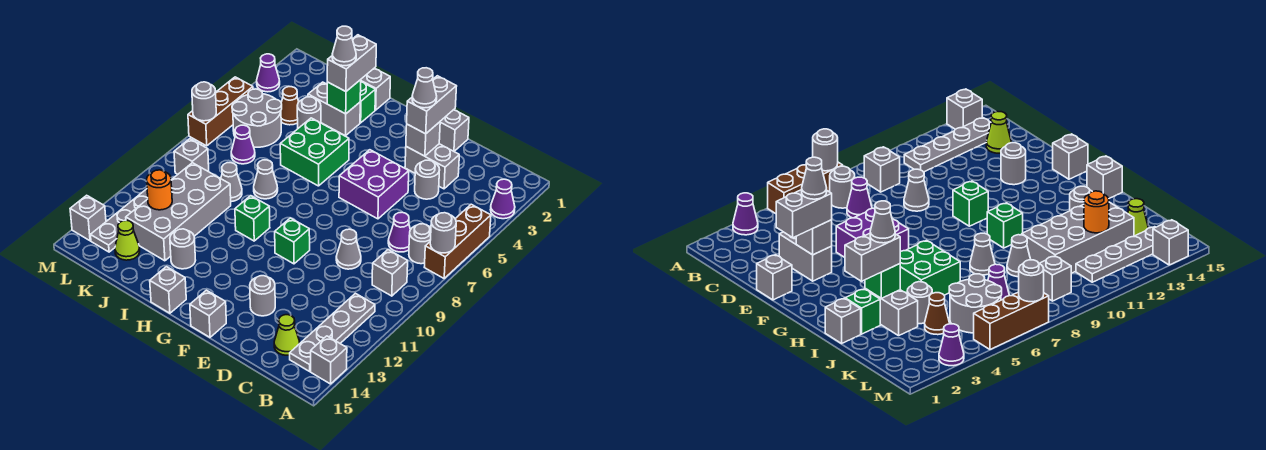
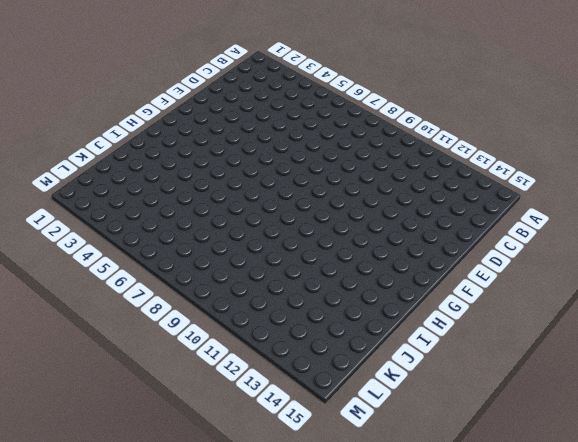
none -> purple cone A3 level 1
none -> brown brick A5:A7 level 1
none -> grey brick A14 level 1
none -> grey round brick B7 level 1

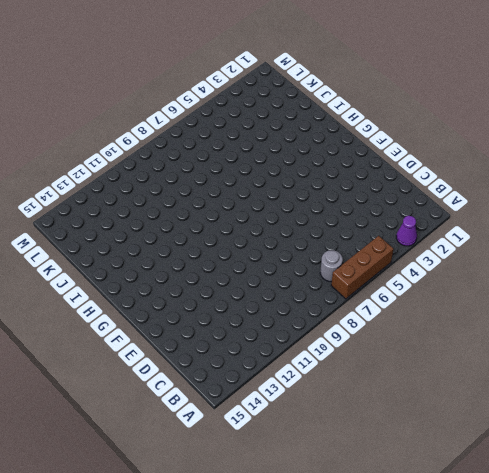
none -> grey brick A14 level 1
none -> grey brick B9 level 1
none -> grey plate B11:B14 level 1
none -> purple cone C7 level 1

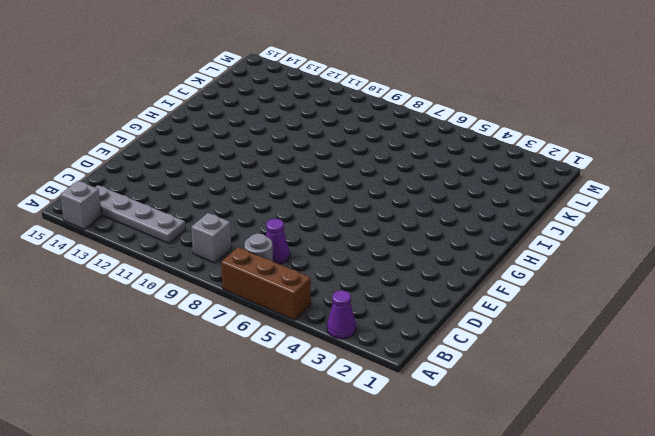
none -> lime cone C14 level 1
none -> grey brick D3:E3 level 1
none -> grey round brick D4 level 1
none -> grey cone D9 level 1

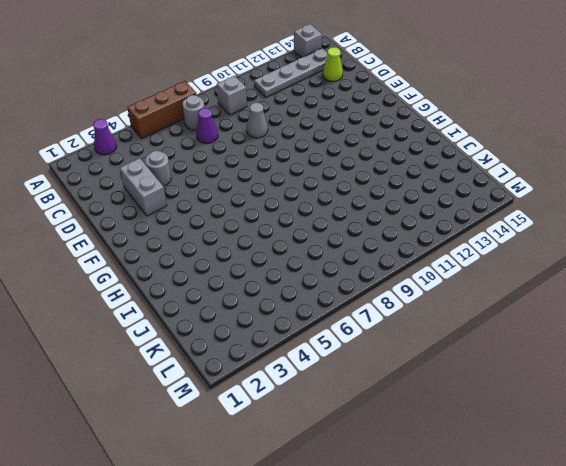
none -> grey brick E1 level 1
none -> purple brick E5:F6 level 1
none -> grey round brick E13 level 1
none -> green brick F10 level 1

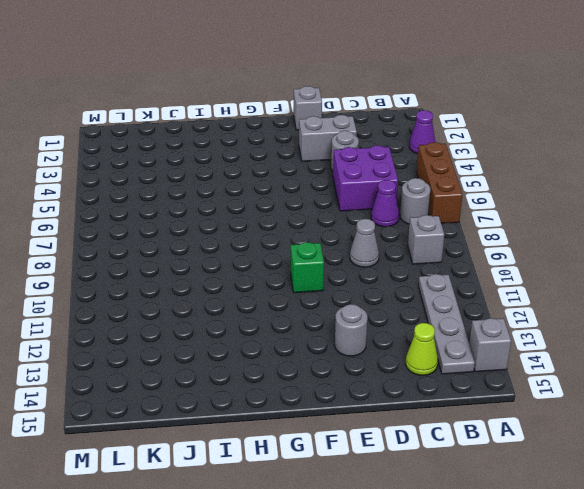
purple brick C5:D6 level 1 -> purple brick E5:F6 level 1
none -> grey brick F15 level 1
none -> green brick H5:I6 level 1
none -> green brick H10 level 1
none -> grey brick H15 level 1

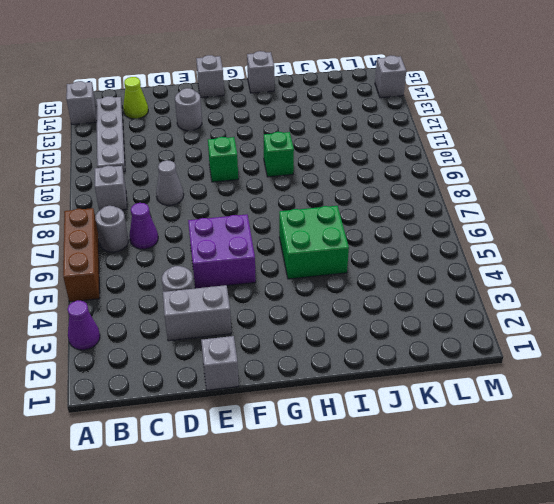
none -> grey brick I1 level 1
none -> green brick I2 level 1
none -> grey brick I3:J3 level 1
none -> grey cone I8 level 1

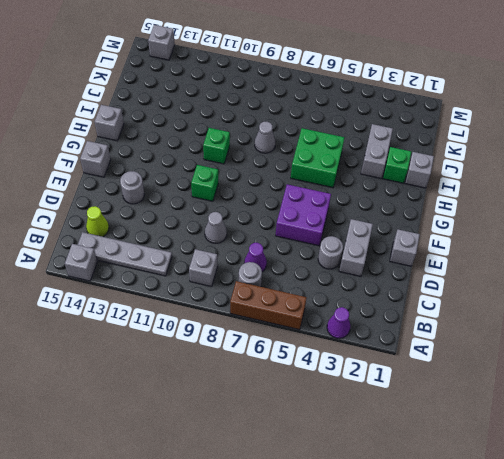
none -> grey round brick I13 level 1
none -> grey round brick J4 level 1
none -> grey cone J9 level 1
none -> grey brick J10:K13 level 1

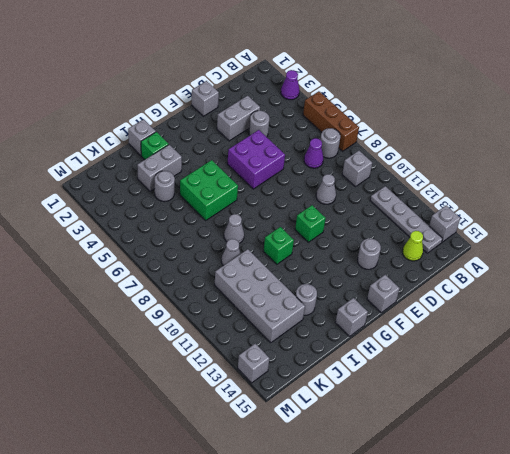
none -> brown cone K4 level 1
none -> grey round brick K5:L6 level 1
none -> purple cone K7 level 1
none -> lime cone K14 level 1

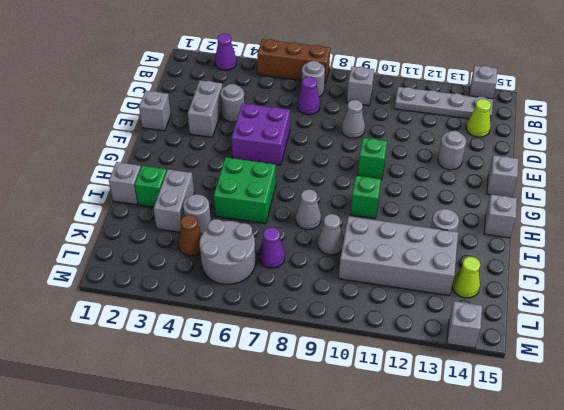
none -> grey brick L9 level 1
none -> grey plate L11:L14 level 1
none -> purple cone M3 level 1
none -> brown brick M5:M7 level 1

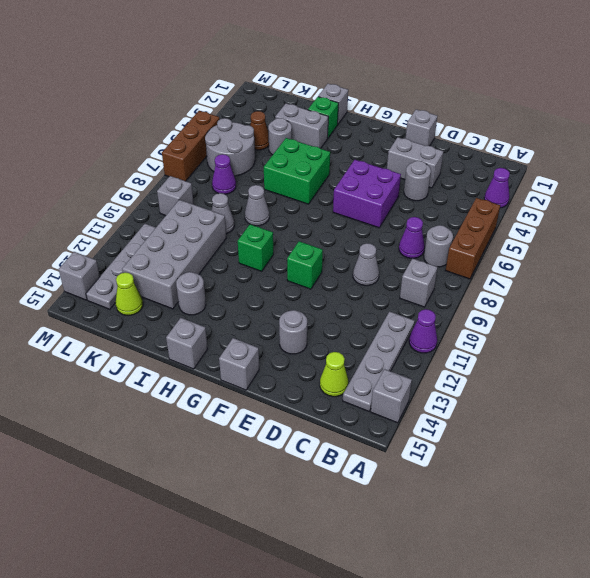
purple cone A11 level 1 -> purple cone M3 level 1
none -> grey round brick A7 level 2
none -> grey brick E3 level 2
none -> green brick I3 level 2
none -> orange round brick K12 level 2

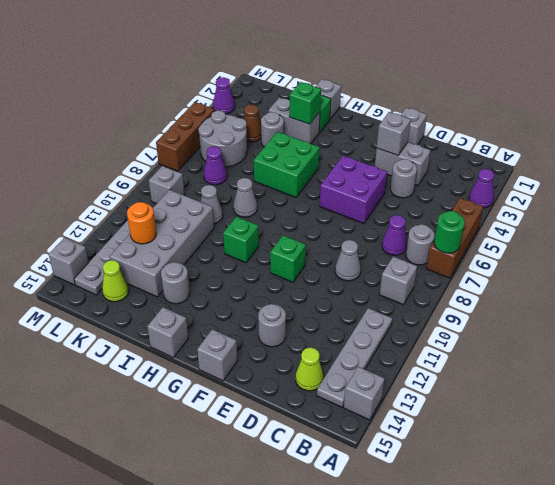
green round brick A7 level 2 -> grey round brick A7 level 2
none -> grey round brick M7 level 2
none -> grey brick E2:E3 level 3
none -> grey brick I2:I3 level 3
none -> grey cone E3 level 4

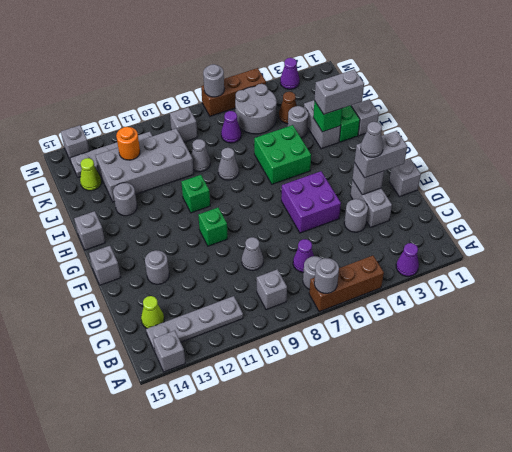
none -> grey cone I3 level 4

